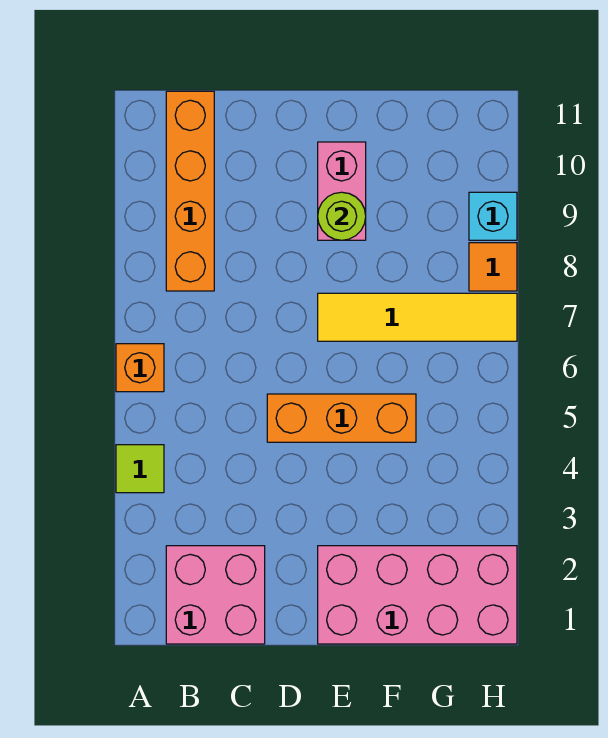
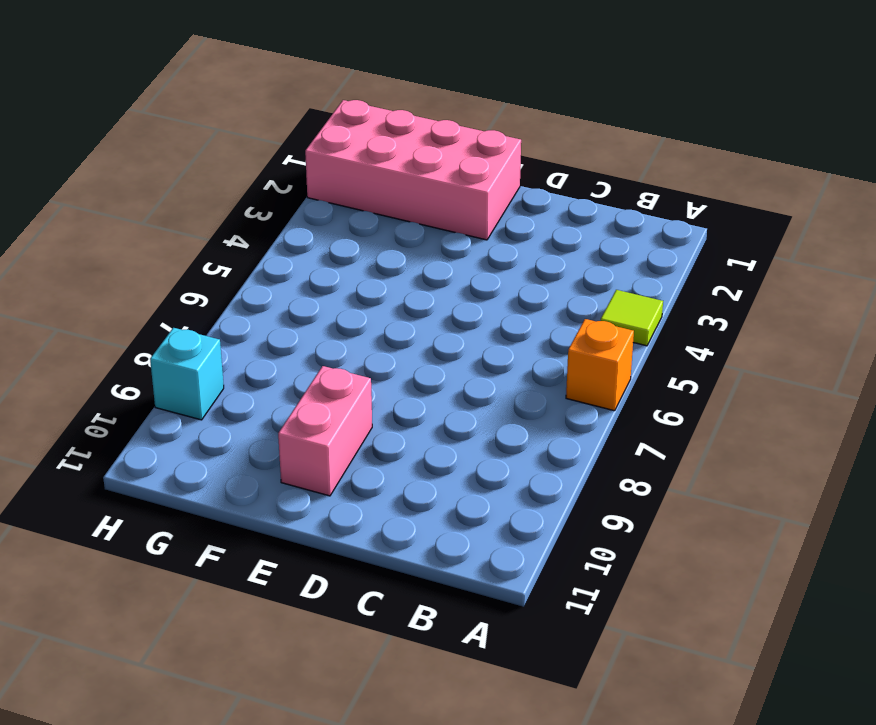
none -> pink brick B1:C2 level 1
none -> orange brick B8:B11 level 1

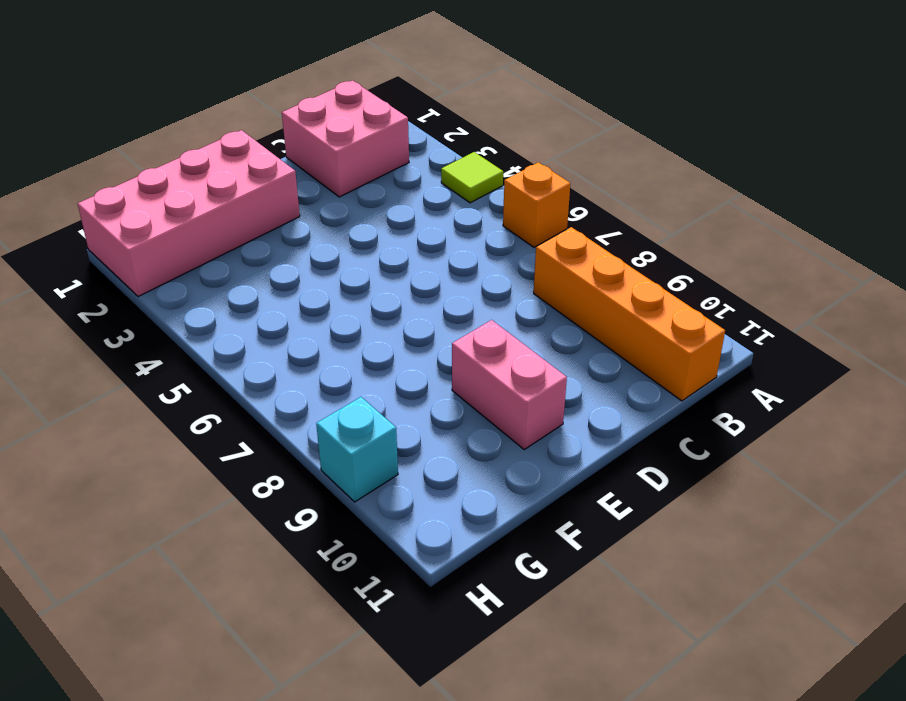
none -> orange brick D5:F5 level 1
none -> yellow tile E7:H7 level 1

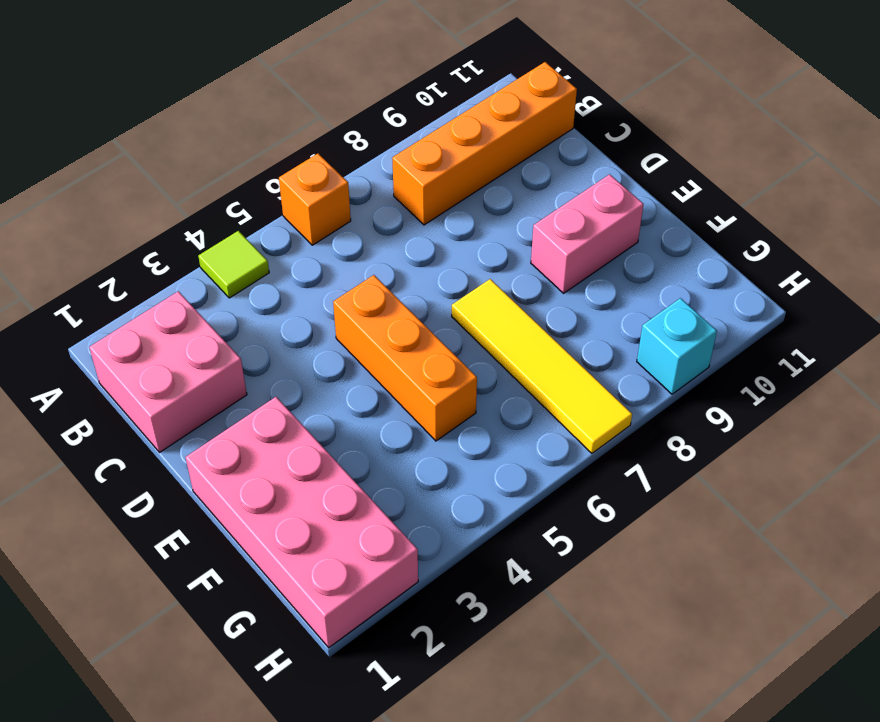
none -> orange tile H8 level 1
none -> lime round brick E9 level 2

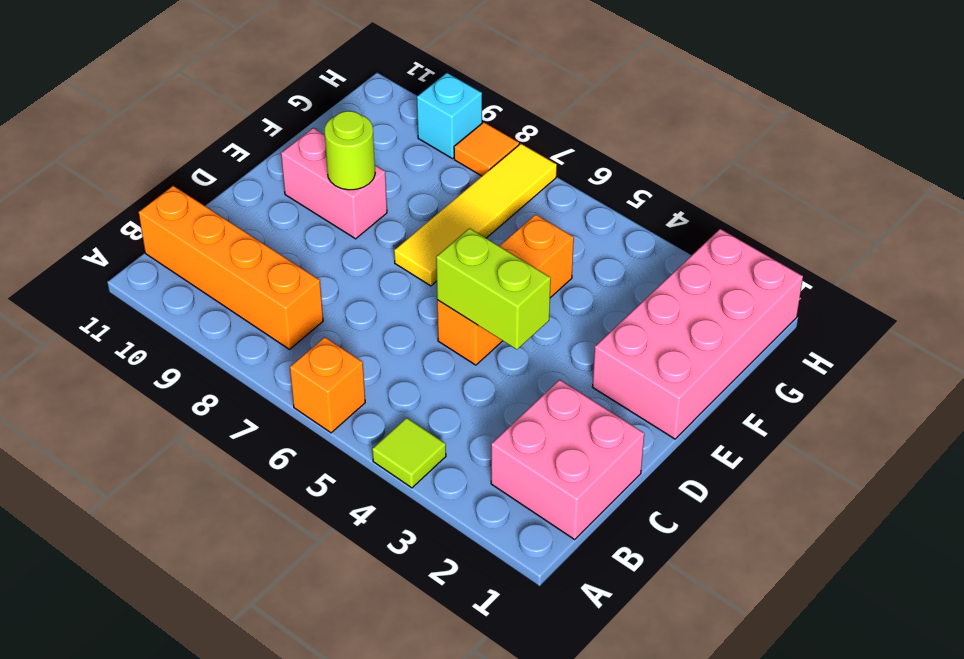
lime brick D4:D5 level 2 -> none

